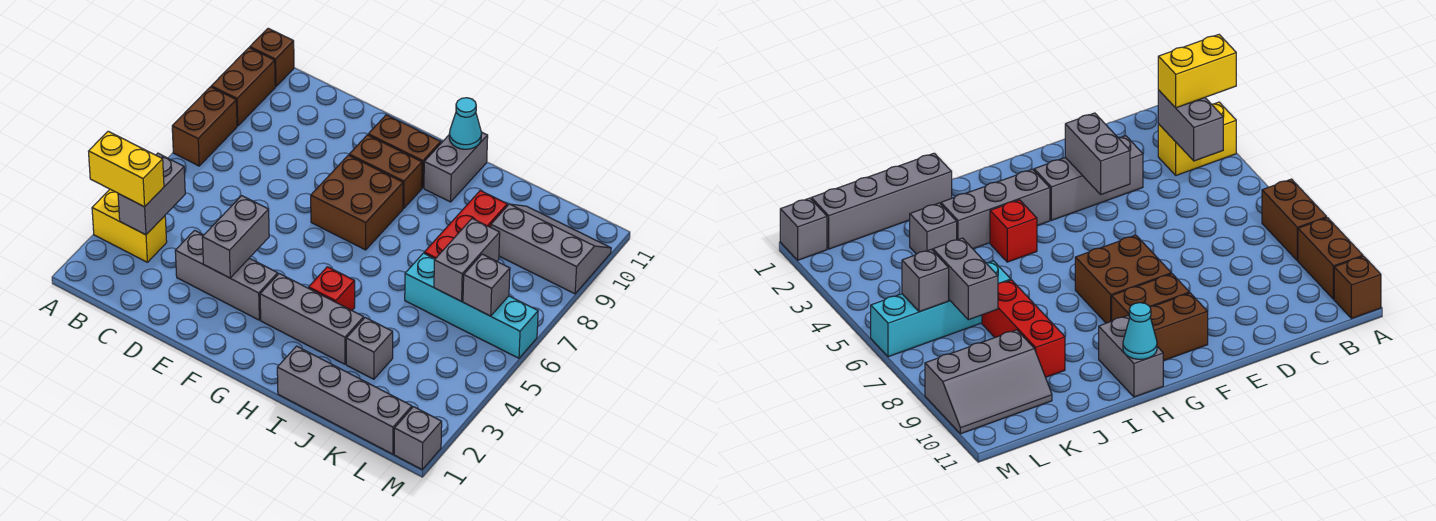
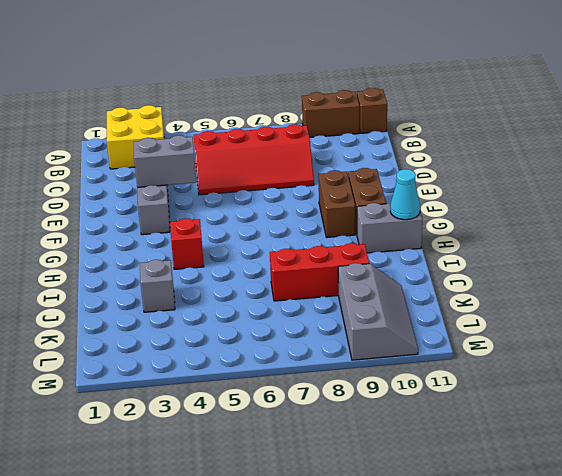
yellow brick A2:B3 level 1 -> yellow brick A3:B3 level 1
red slope C5:D8 level 1 top C -> none
none -> brown brick A7:A8 level 1
none -> brown brick F7:G8 level 1
none -> grey brick G3:I3 level 1

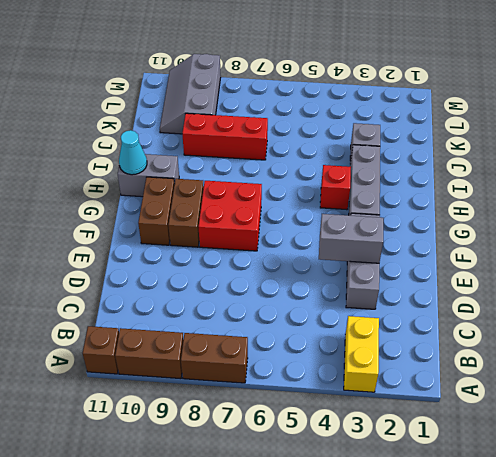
red brick F7:G8 level 1 -> brown brick F7:G8 level 1
none -> grey brick I1:L1 level 1
none -> cyan brick J6:M6 level 1
none -> grey brick M1 level 1

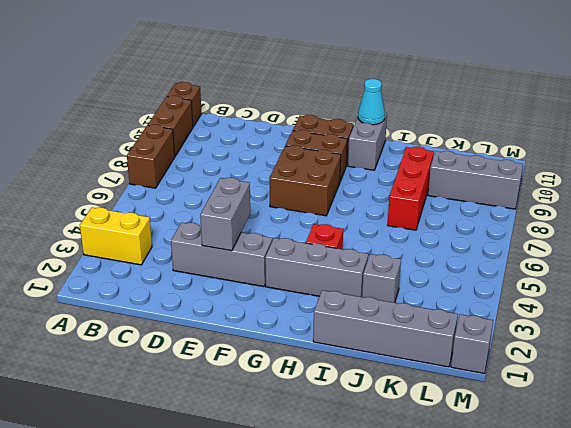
none -> cyan brick J6:M6 level 1
none -> grey brick B3:B4 level 2
none -> grey brick K6:K7 level 2

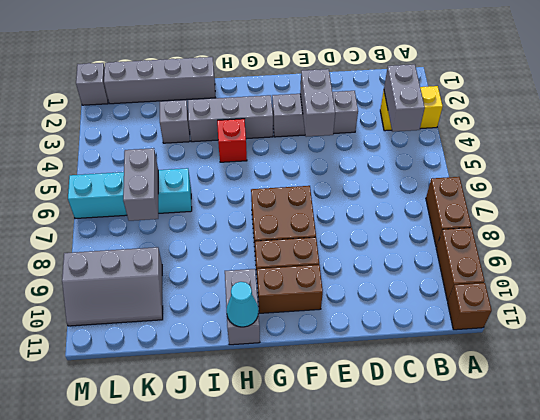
none -> red brick J7:J9 level 1
none -> grey brick L6 level 2
none -> yellow brick A3:B3 level 3

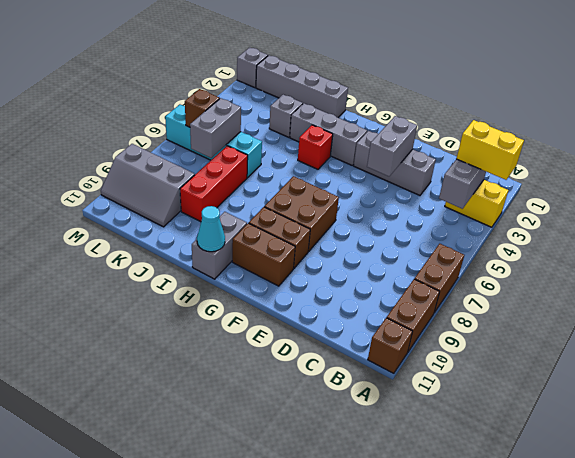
brown brick L6 level 2 -> grey brick L6 level 2

